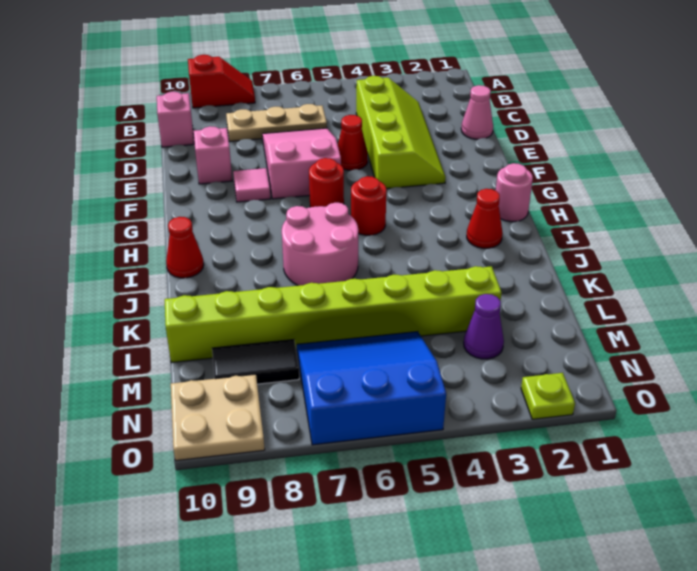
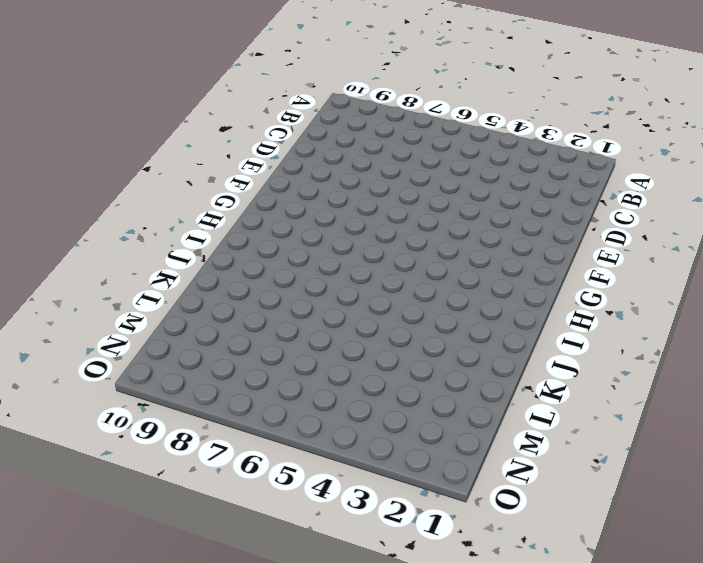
none -> red slope A8:A9 level 1 top 9
none -> lime slope C3:F4 level 1 top 4
none -> tan plate C6:C8 level 1

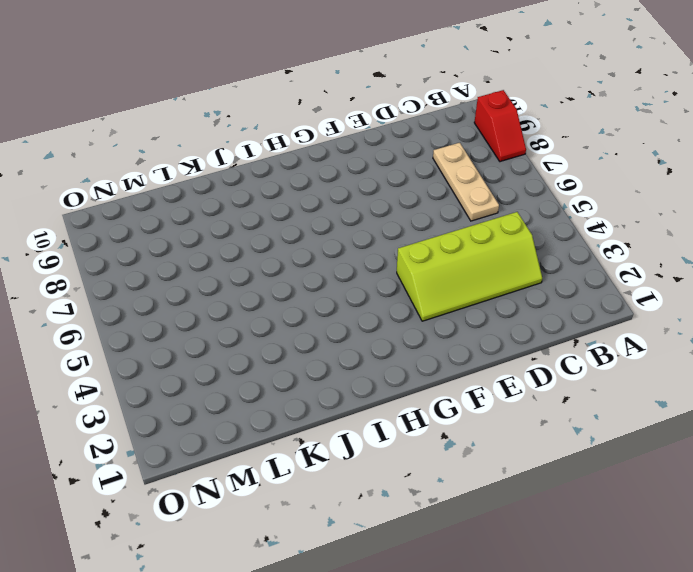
none -> pink brick C10 level 1
none -> pink cone D1 level 1
none -> pink slope D6:F7 level 1 top F

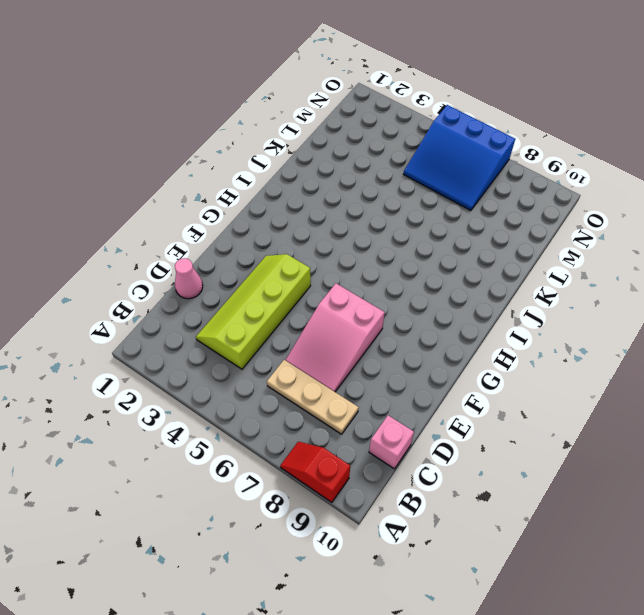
none -> red cone E5 level 1
none -> pink brick E9 level 1
none -> pink tile F8 level 1

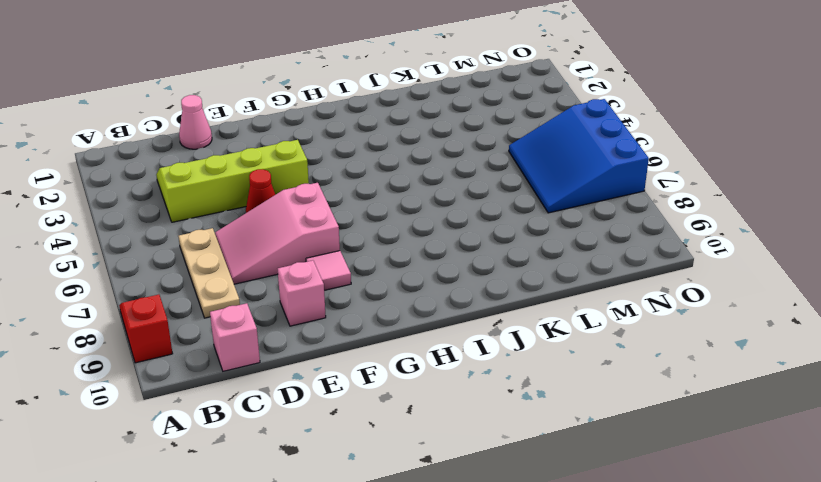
none -> red round brick G6 level 1
none -> pink round brick H1 level 1
none -> red round brick H5 level 1

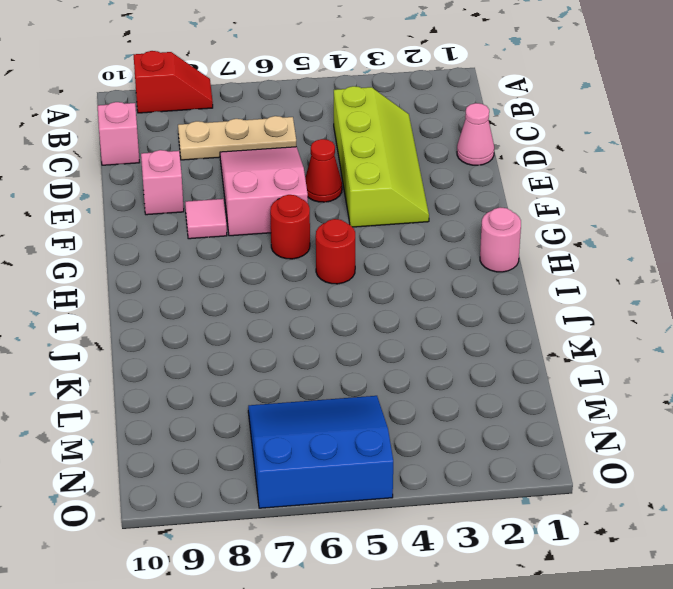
none -> red cone I2 level 1
none -> pink round brick I6:J7 level 1
none -> red cone I10 level 1

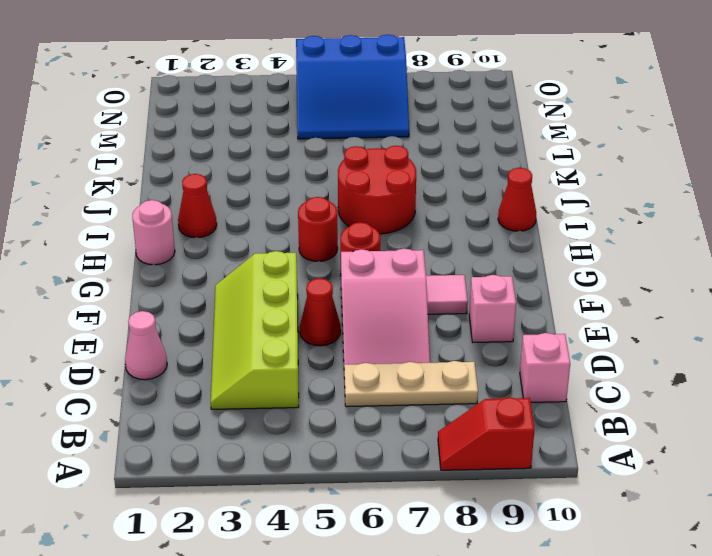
red round brick I6:J7 level 1 -> pink round brick I6:J7 level 1
none -> lime brick L3:L10 level 1
none -> purple cone M3 level 1
none -> black tile M8:M9 level 1

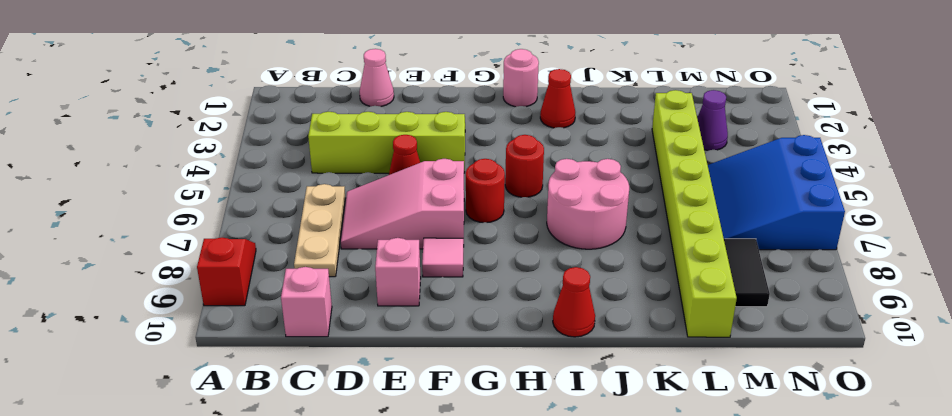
none -> tan plate N9:O10 level 1
none -> lime plate O2 level 1

